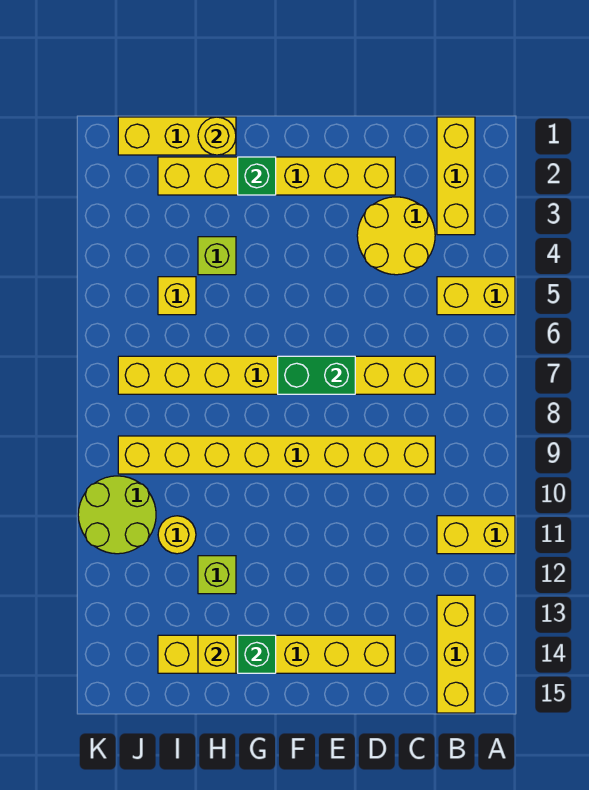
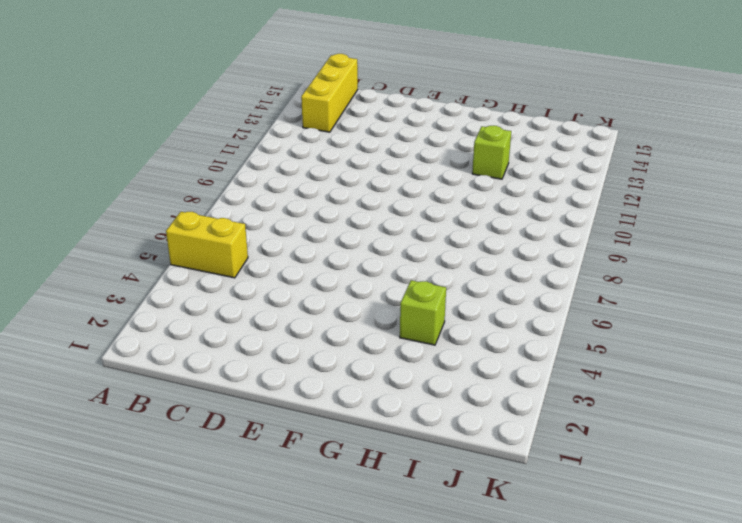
none -> yellow brick A11:B11 level 1
none -> yellow brick B1:B3 level 1
none -> yellow round brick C3:D4 level 1

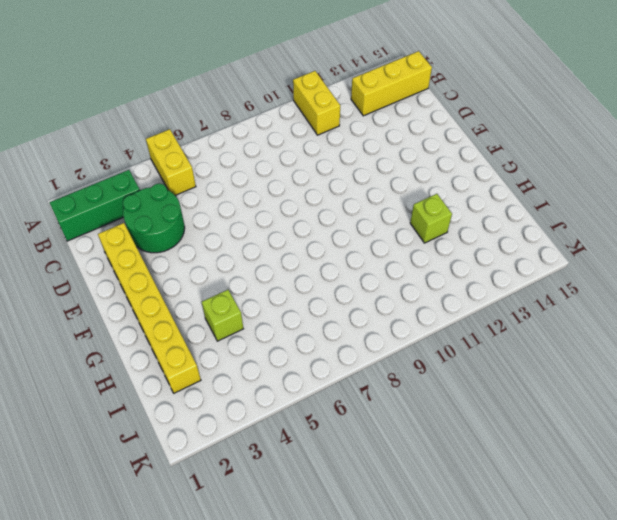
green brick B1:B3 level 1 -> yellow brick B1:B3 level 1
green round brick C3:D4 level 1 -> yellow round brick C3:D4 level 1
none -> yellow brick C7:J7 level 1
none -> yellow brick C9:J9 level 1
none -> yellow brick D14:I14 level 1

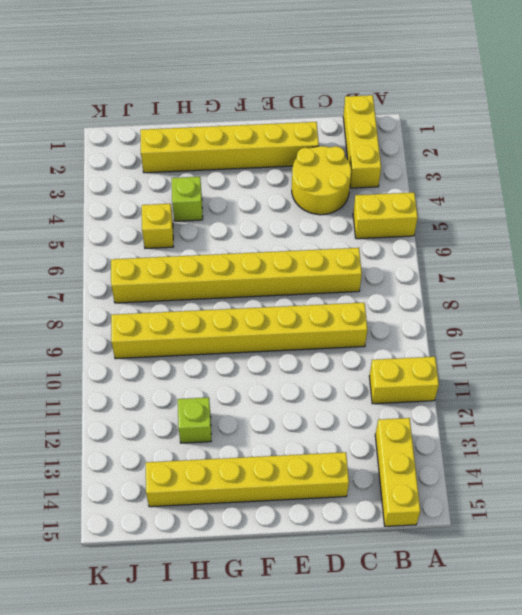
none -> yellow brick H1:J1 level 1
none -> yellow round brick I11 level 1
none -> lime round brick J10:K11 level 1

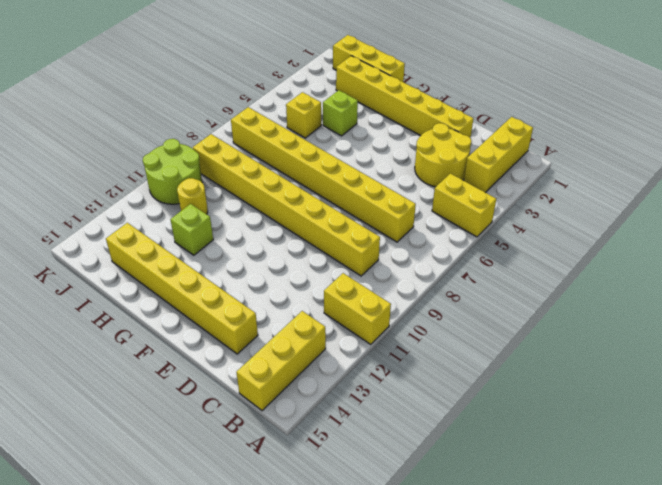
none -> green brick E7:F7 level 2
none -> green brick G2 level 2
none -> green brick G14 level 2

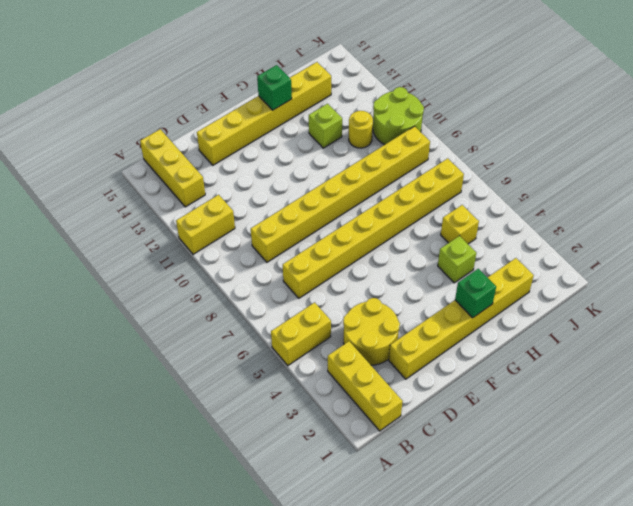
none -> yellow brick H1:J1 level 1
none -> green brick E7:F7 level 2
none -> yellow round brick H1 level 2

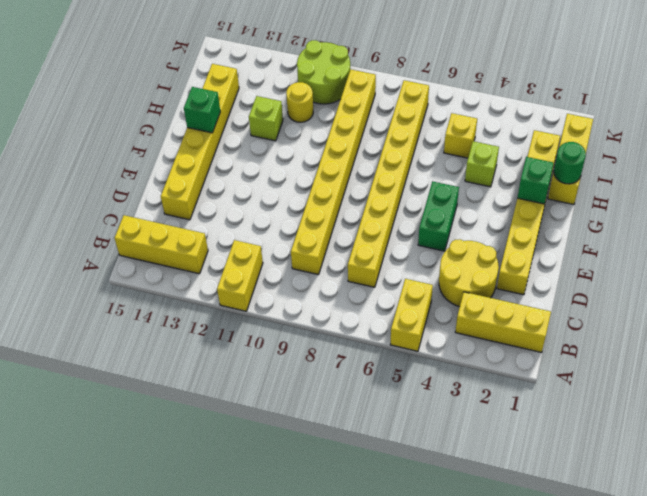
green brick E5:F5 level 1 -> green brick E7:F7 level 2
green round brick H1 level 2 -> yellow round brick H1 level 2
none -> yellow brick H14 level 2

